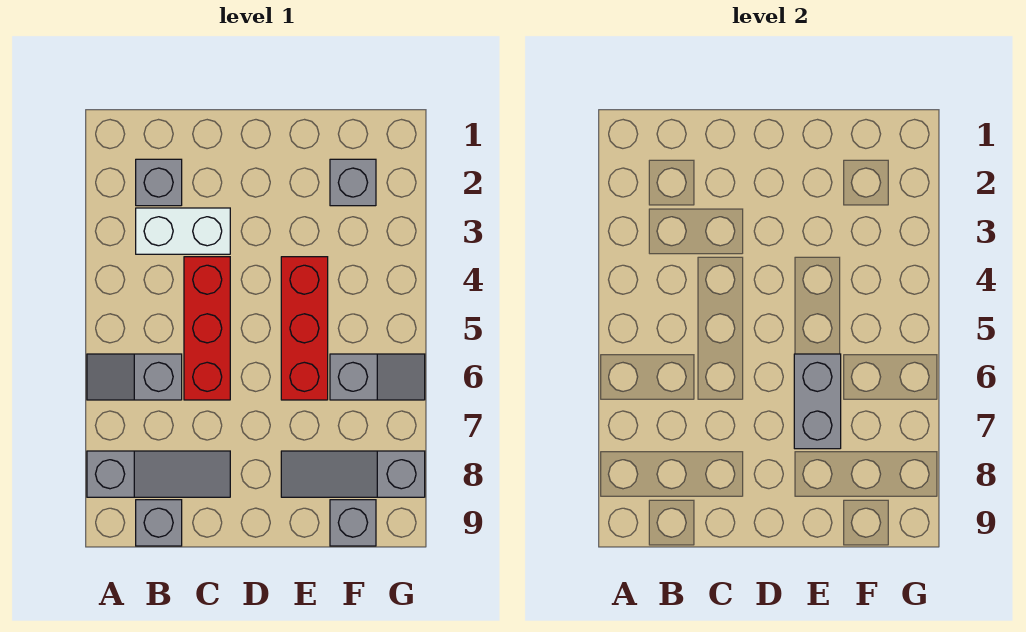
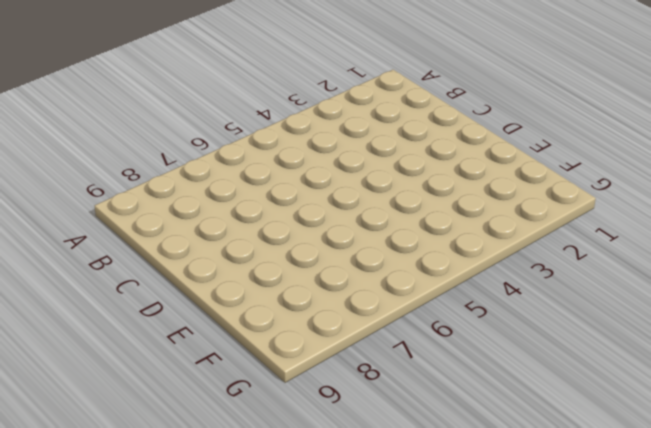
none -> grey slope A6:B6 level 1 top B
none -> grey slope A8:C8 level 1 top A
none -> grey brick B2 level 1

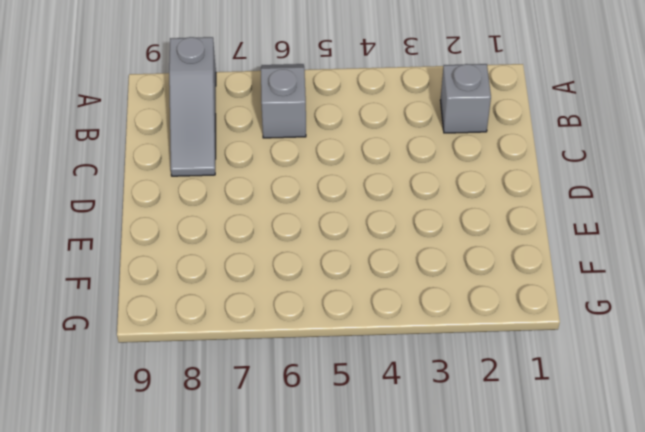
none -> white brick B3:C3 level 1
none -> grey brick B9 level 1
none -> red brick C4:C6 level 1

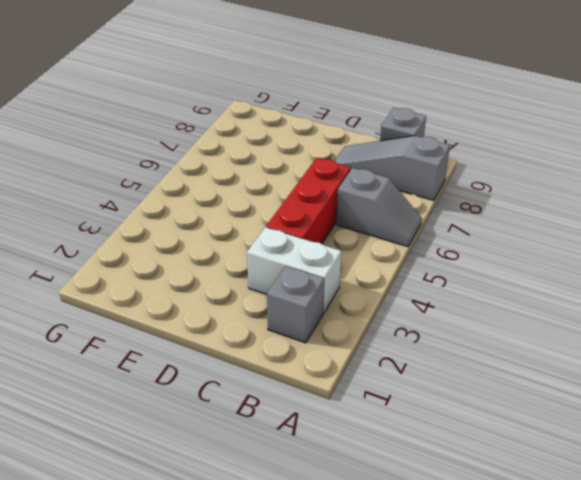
none -> red brick E4:E6 level 1
none -> grey slope E8:G8 level 1 top G
none -> grey brick F2 level 1

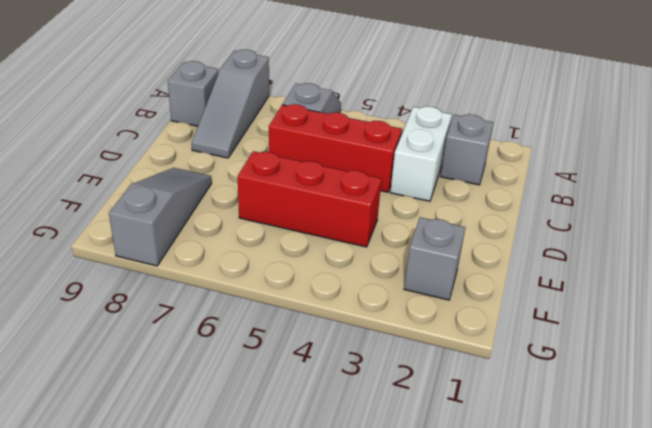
none -> grey slope F6:G6 level 1 top F
none -> grey brick F9 level 1
none -> grey brick E6:E7 level 2

